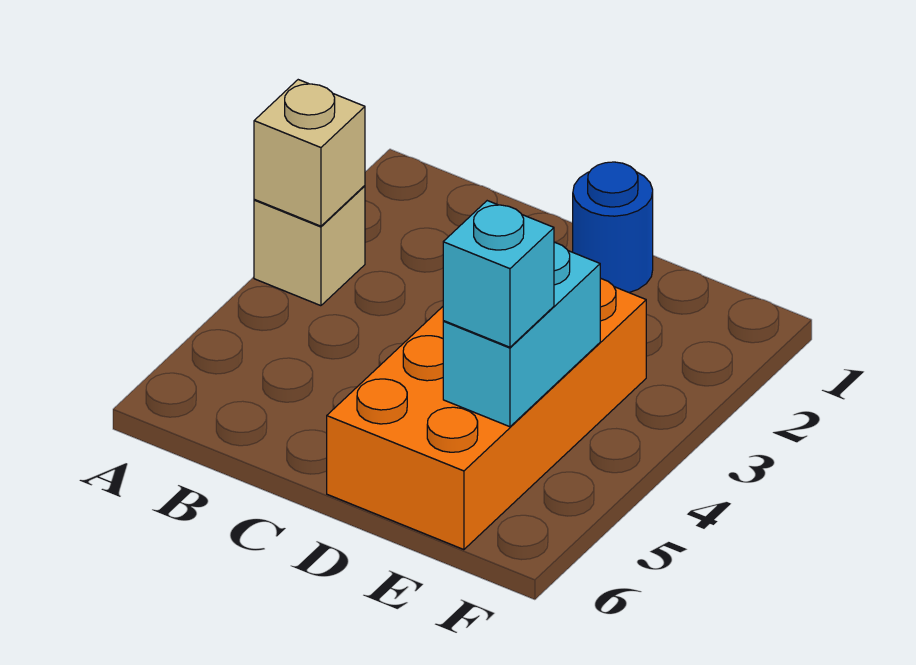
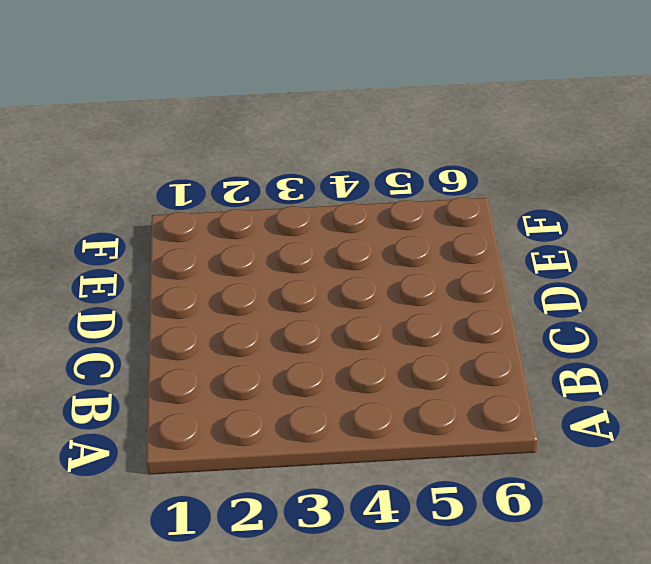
none -> tan brick A3 level 1
none -> blue round brick D1 level 1

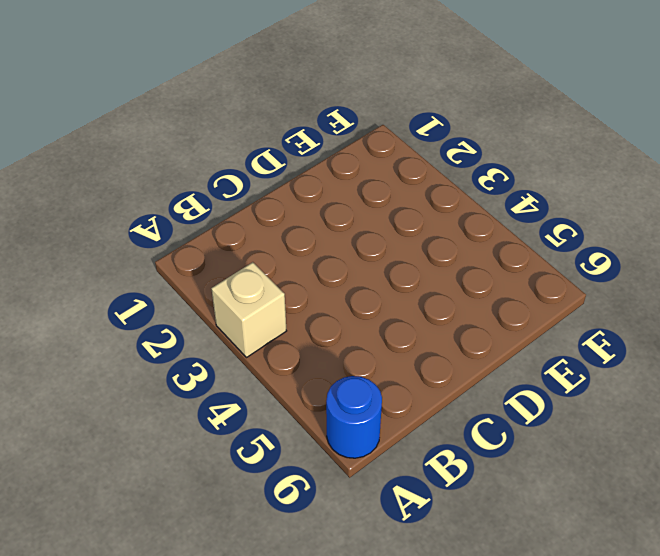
blue round brick A6 level 1 -> blue round brick D1 level 1
none -> orange brick D3:E6 level 1
none -> tan brick A3 level 2

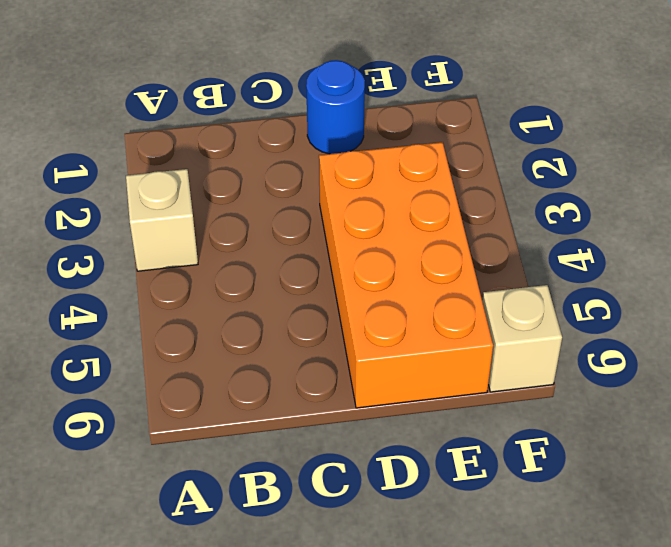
tan brick F6 level 1 -> tan brick A3 level 2
none -> cyan brick E4:E5 level 2
none -> cyan brick E5 level 3

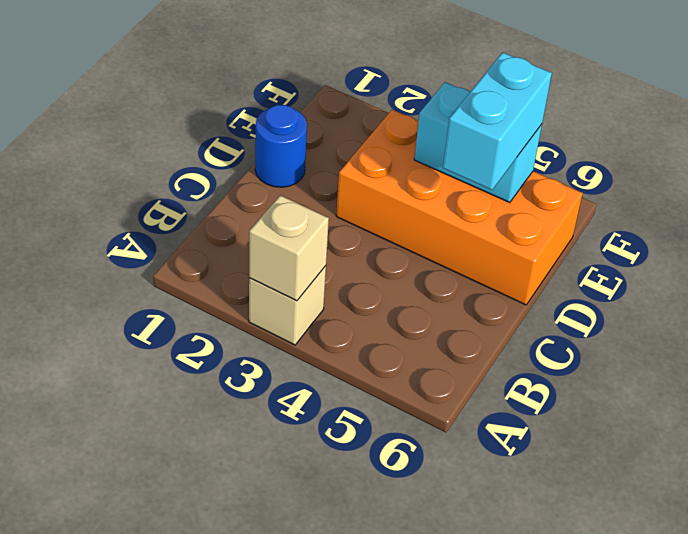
cyan brick D5:E5 level 3 -> cyan brick E5 level 3

